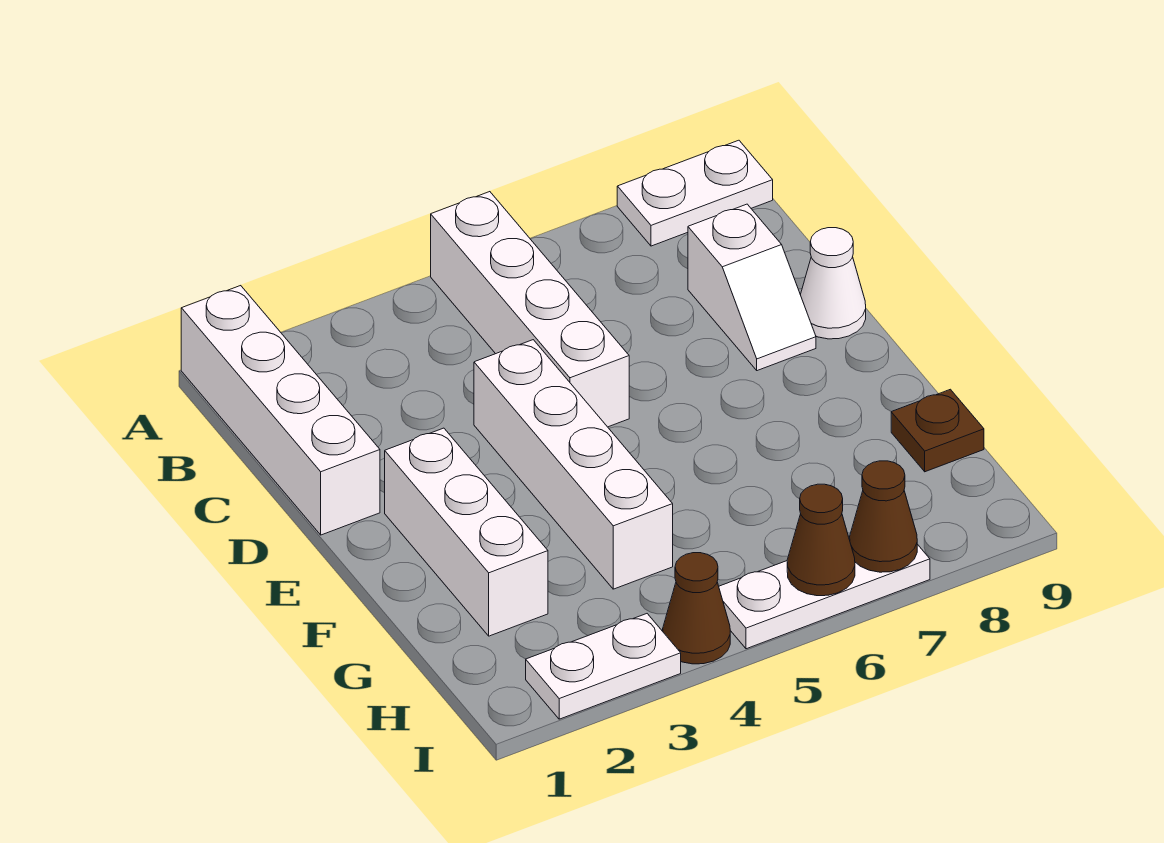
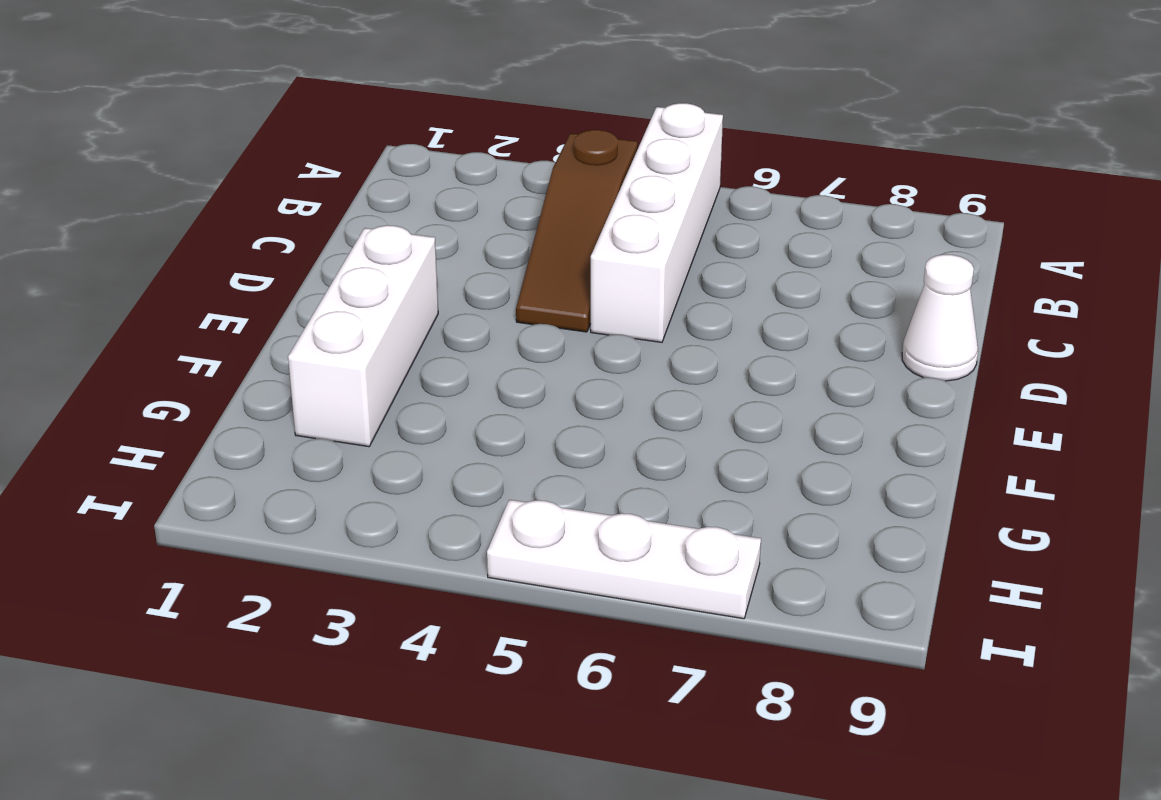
brown slope B4:D4 level 1 top B -> white brick D4:G4 level 1
none -> white brick A1:D1 level 1
none -> white plate A8:A9 level 1
none -> white slope C8:D8 level 1 top C

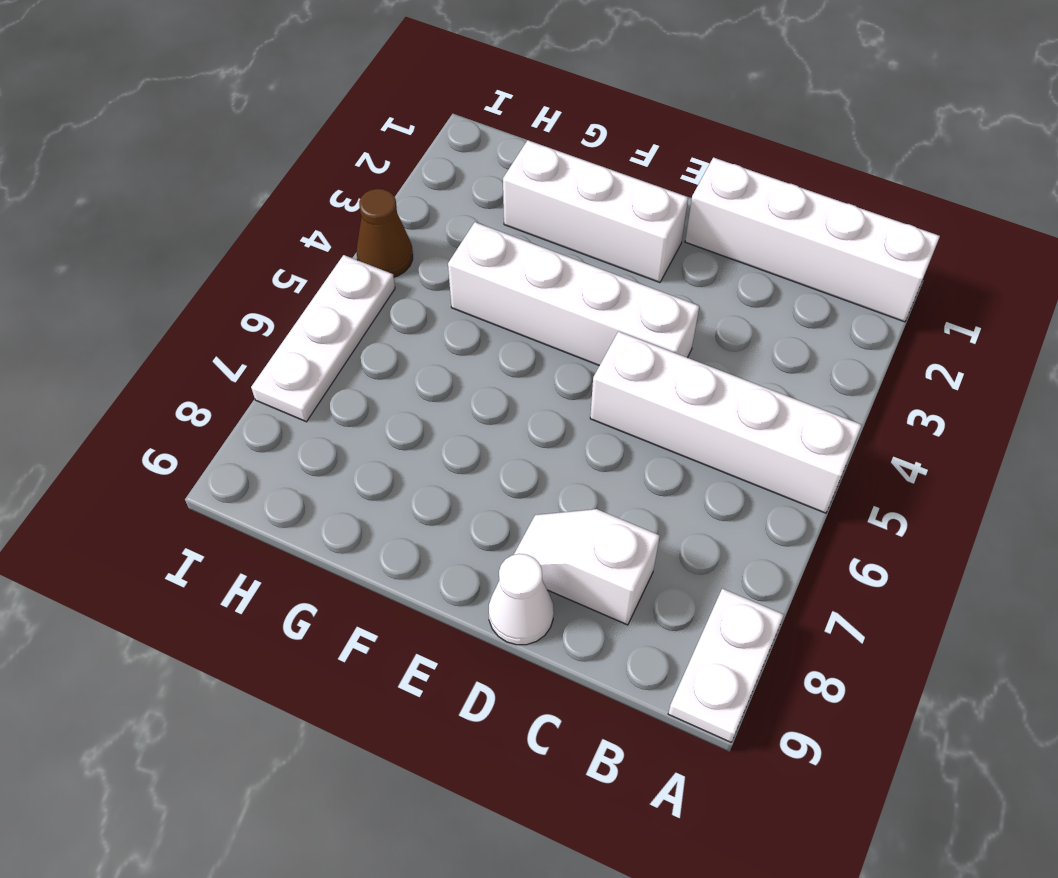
none -> brown plate G9 level 1
none -> white plate I2:I3 level 1
none -> brown cone I6 level 2

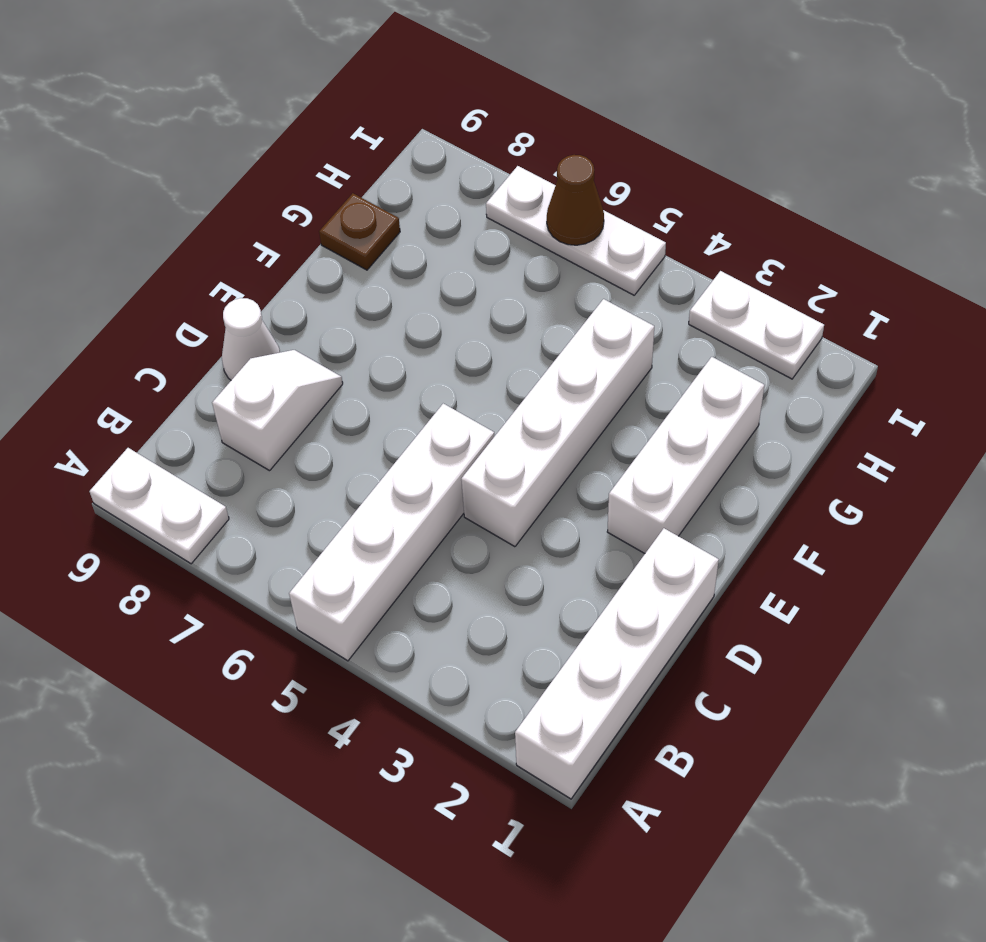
none -> brown cone I4 level 1
none -> brown cone I7 level 2

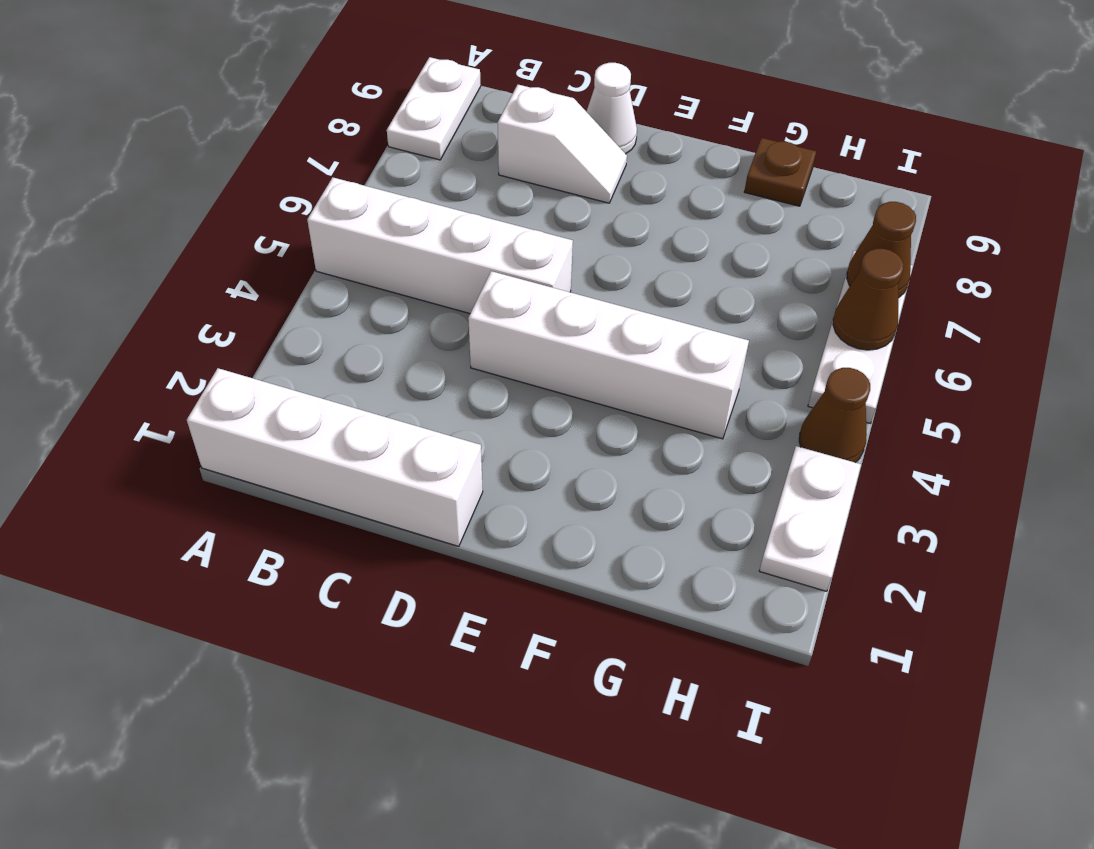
none -> white brick E2:G2 level 1

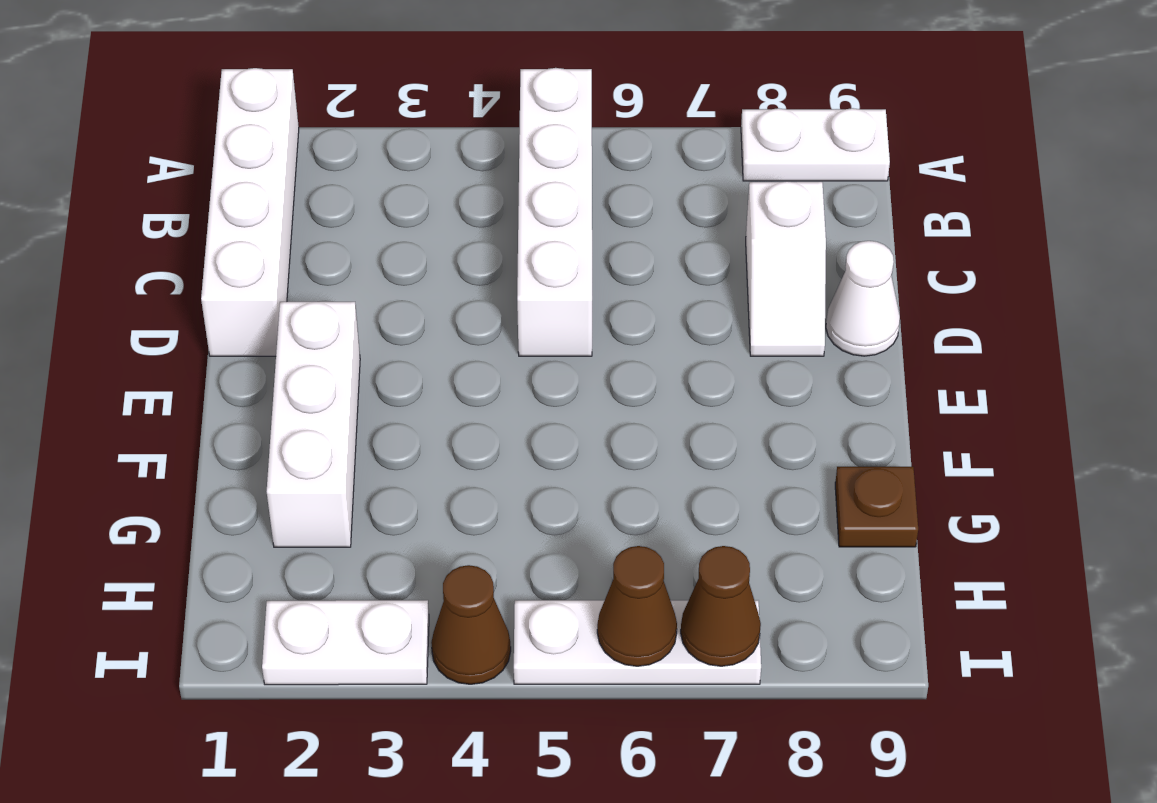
none -> white brick D4:G4 level 1

